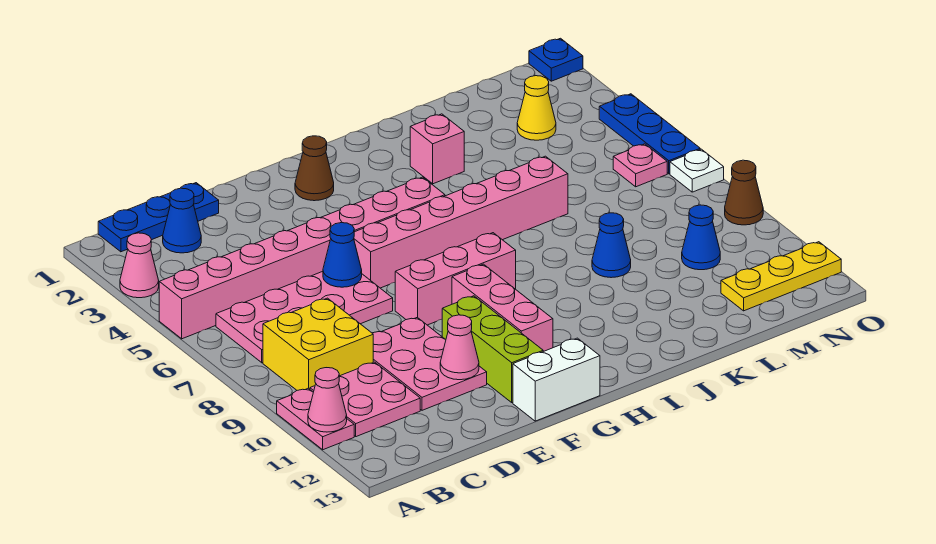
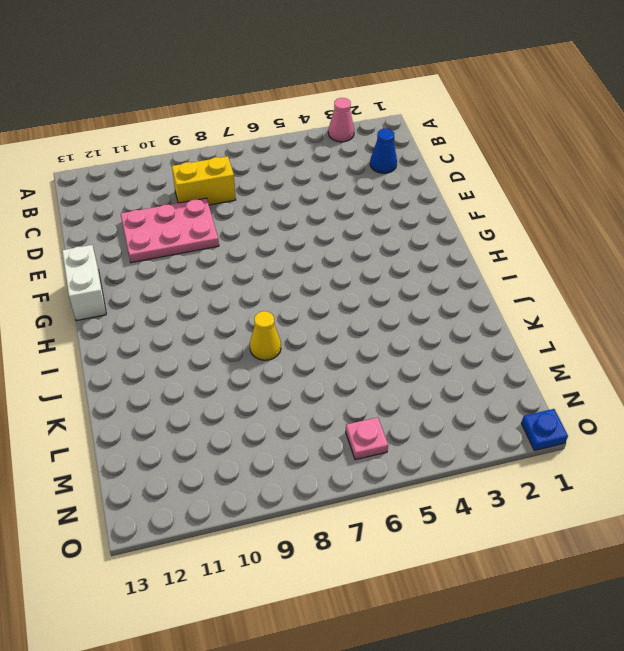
yellow brick C8:C9 level 1 -> yellow brick B8:C9 level 1
yellow cone J8 level 1 -> yellow cone M3 level 1
none -> pink brick A5:H5 level 1
none -> pink plate A10:A11 level 1
none -> blue plate B1:D1 level 1

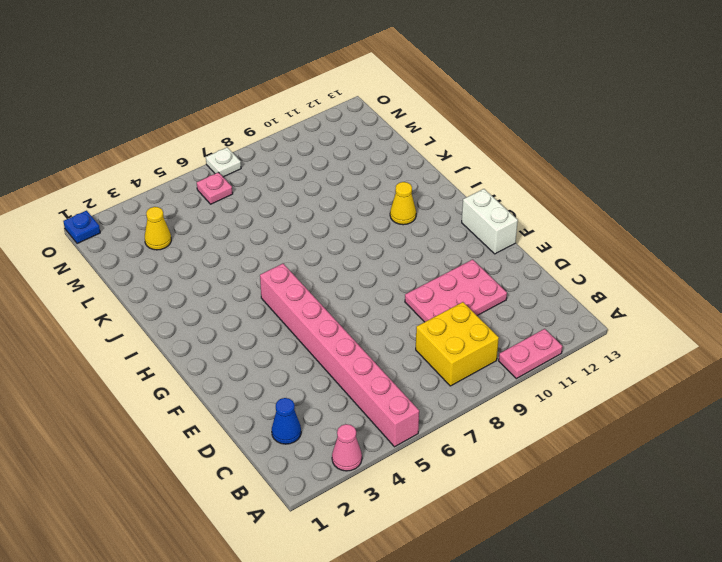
yellow cone I11 level 1 -> none
none -> blue plate B1:D1 level 1
none -> pink plate B6:E7 level 1
none -> pink plate B10:C11 level 1

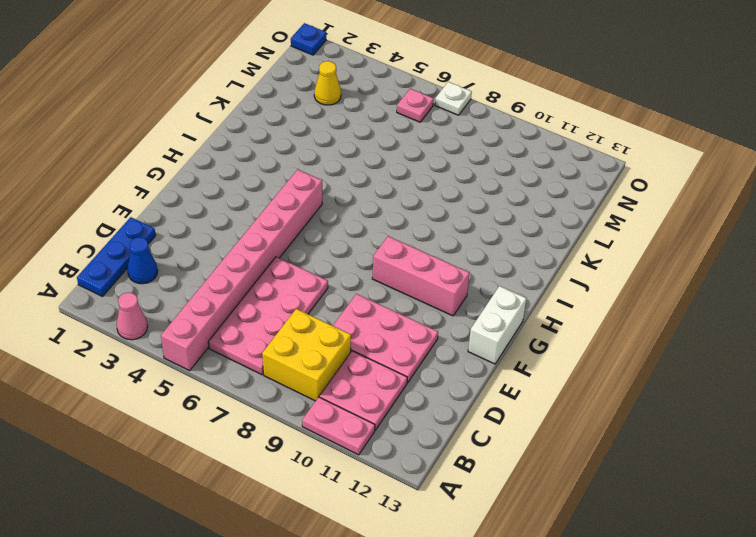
none -> pink brick F6:K6 level 1
none -> pink brick F8:H8 level 1
none -> lime brick F10:F12 level 1

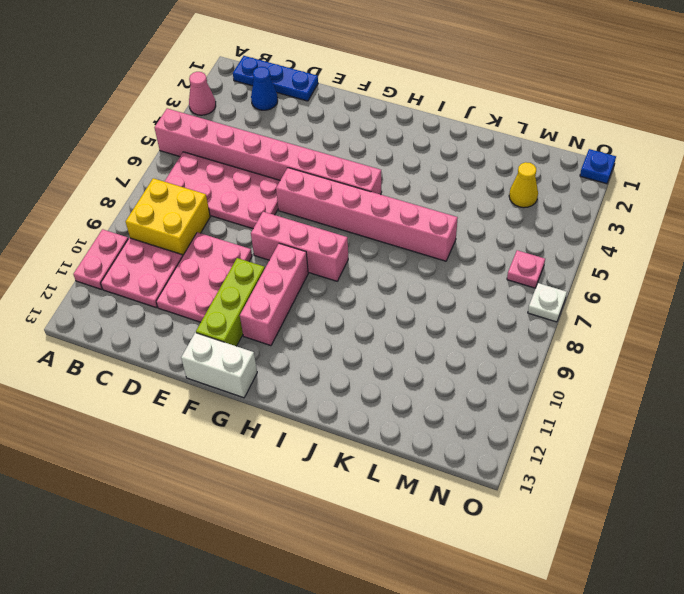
none -> brown cone G2 level 1
none -> pink brick J3 level 1
none -> blue cone K9 level 1

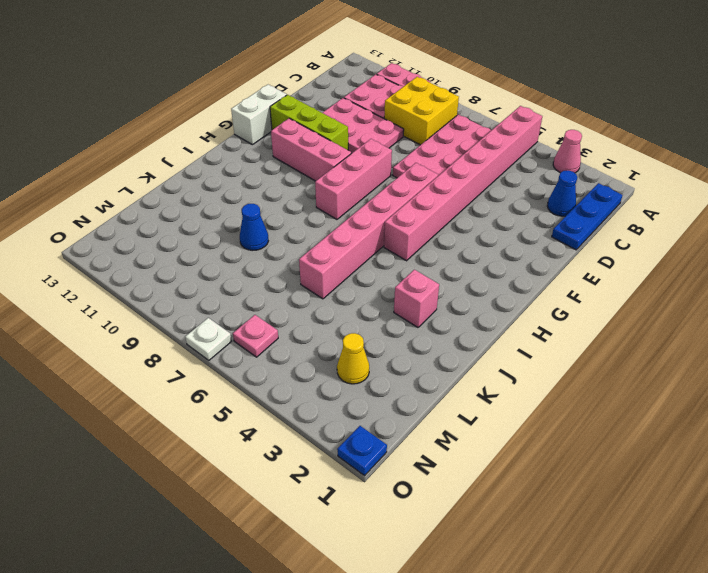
none -> brown cone G2 level 1
none -> blue cone M10 level 1
none -> yellow plate M12:O12 level 1

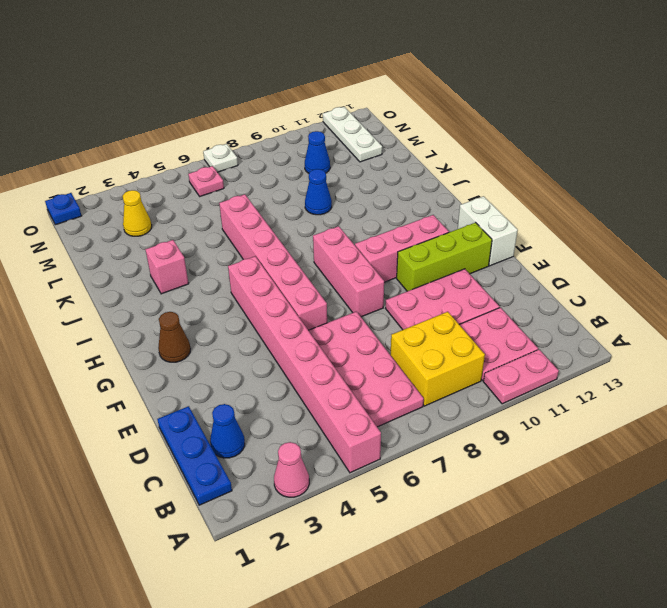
white plate M12:O12 level 1 -> yellow plate M12:O12 level 1
none -> blue plate O4:O6 level 1
none -> brown cone O9 level 1
none -> pink cone A11 level 2

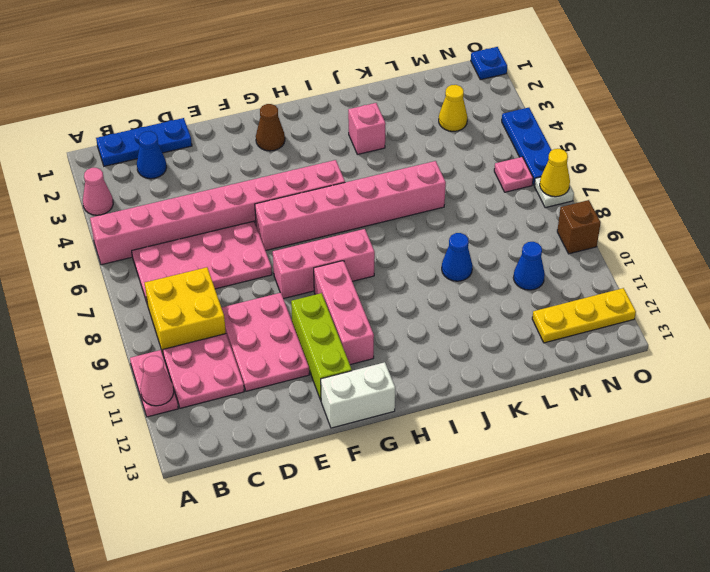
yellow cone O7 level 2 -> none
brown brick O9 level 1 -> brown cone O9 level 1
none -> blue cone E6 level 2
none -> pink cone E11 level 2

